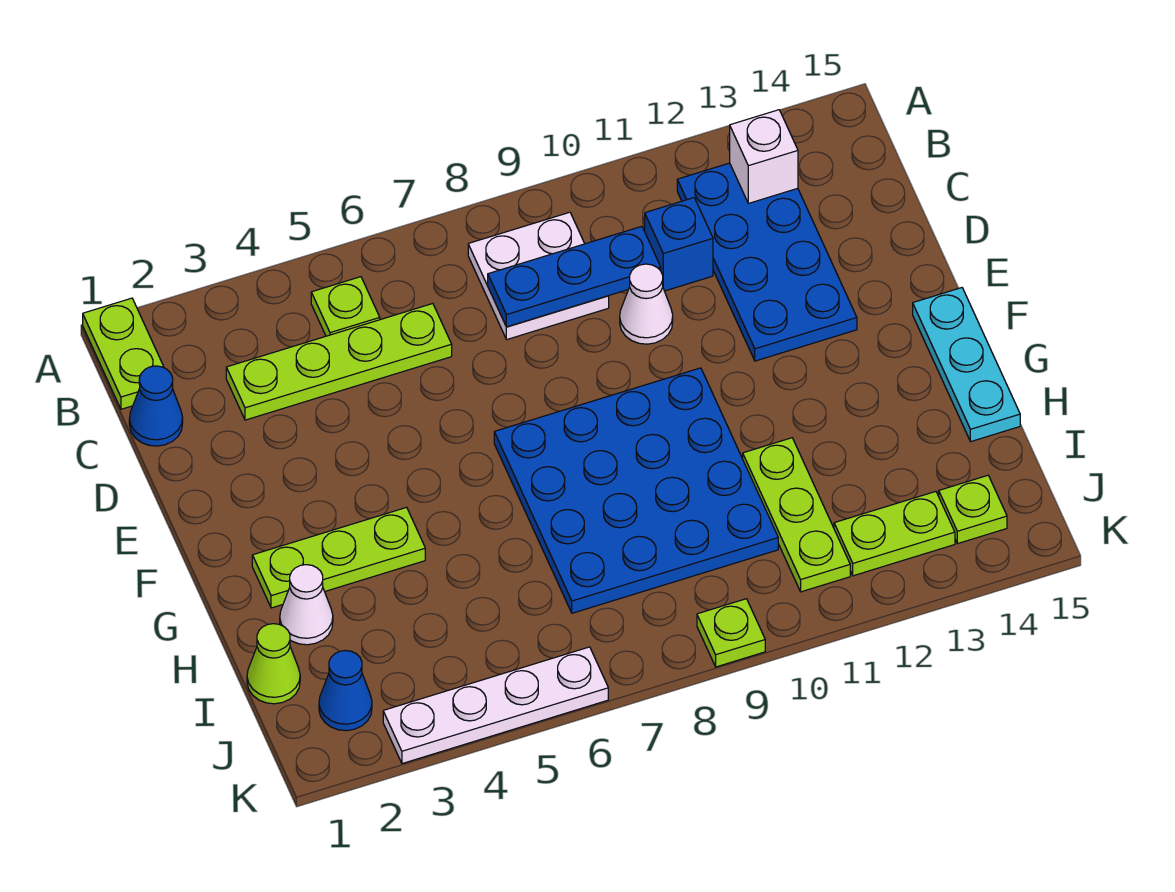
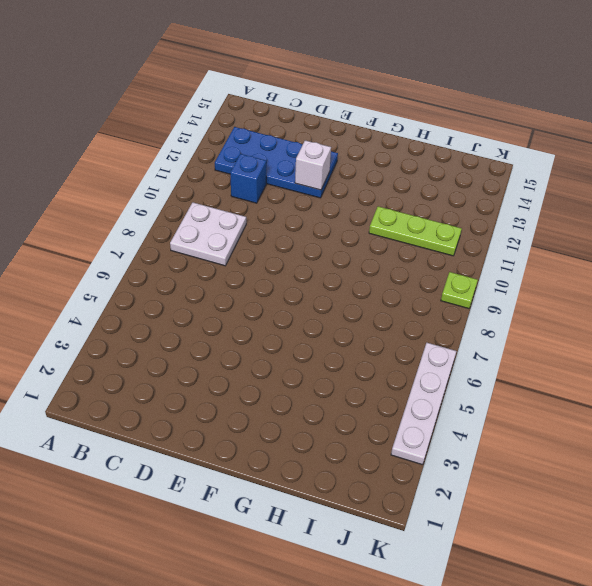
white brick E12 level 2 -> white brick B13 level 2
none -> lime plate A1:B1 level 1
none -> lime plate B5 level 1
none -> blue cone C1 level 1

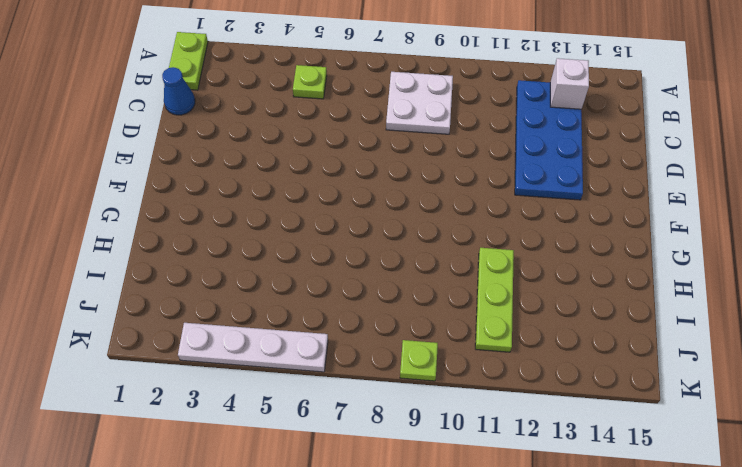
none -> lime plate C3:C6 level 1
none -> blue brick C11 level 1
none -> white cone D10 level 1

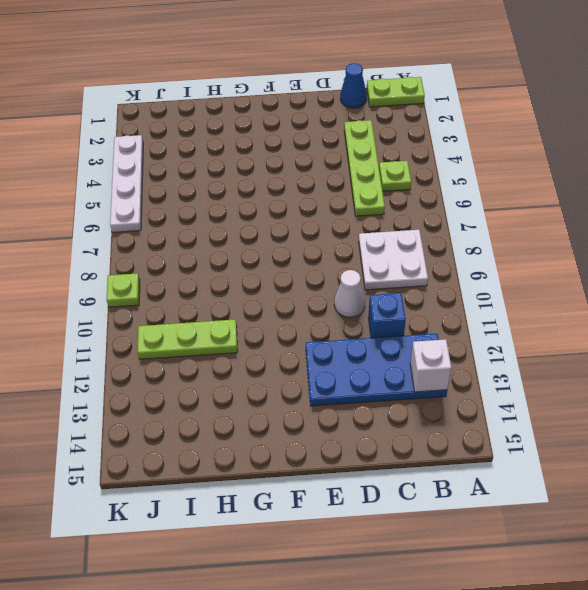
none -> blue plate F7:I10 level 1
none -> cyan plate F15:H15 level 1
none -> lime plate G2:G4 level 1

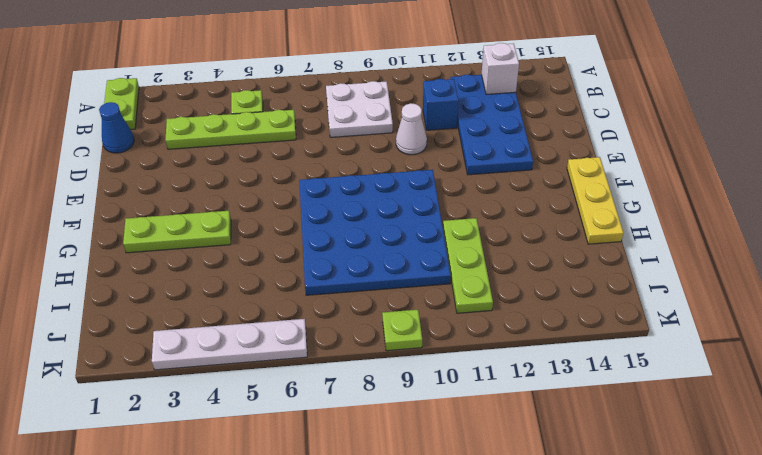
yellow plate F15:H15 level 1 -> cyan plate F15:H15 level 1
none -> white cone H2 level 1
none -> lime cone I1 level 1
none -> blue cone J2 level 1

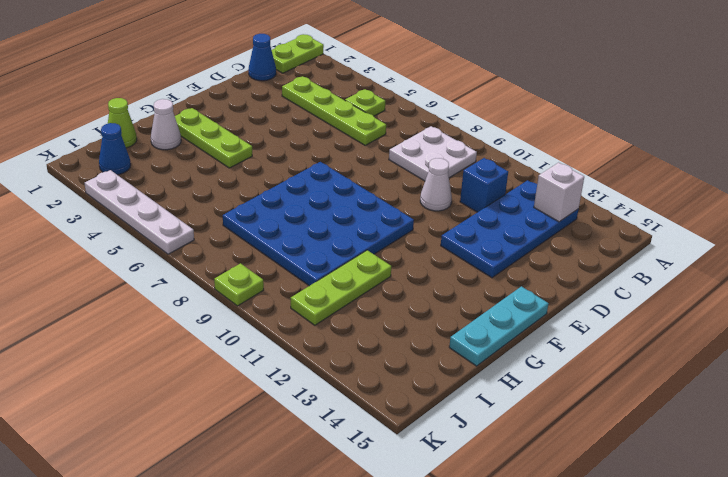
none -> lime plate J12:J13 level 1
none -> lime plate J14 level 1
none -> blue plate C8:C10 level 2

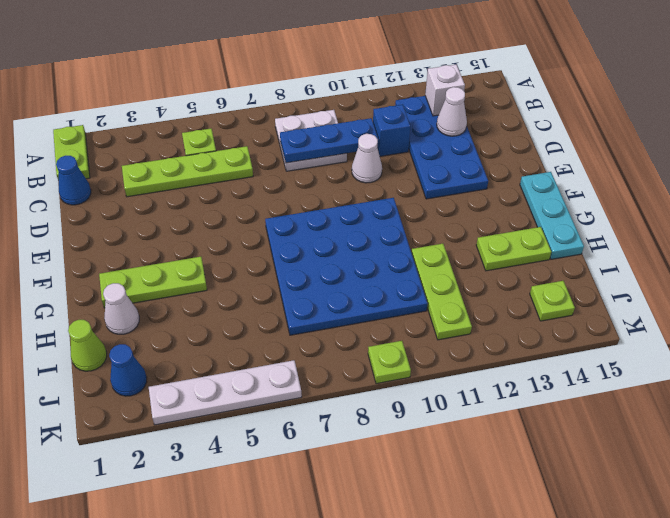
white cone C13 level 2 -> none
lime plate H13:H14 level 1 -> lime plate J12:J13 level 1

